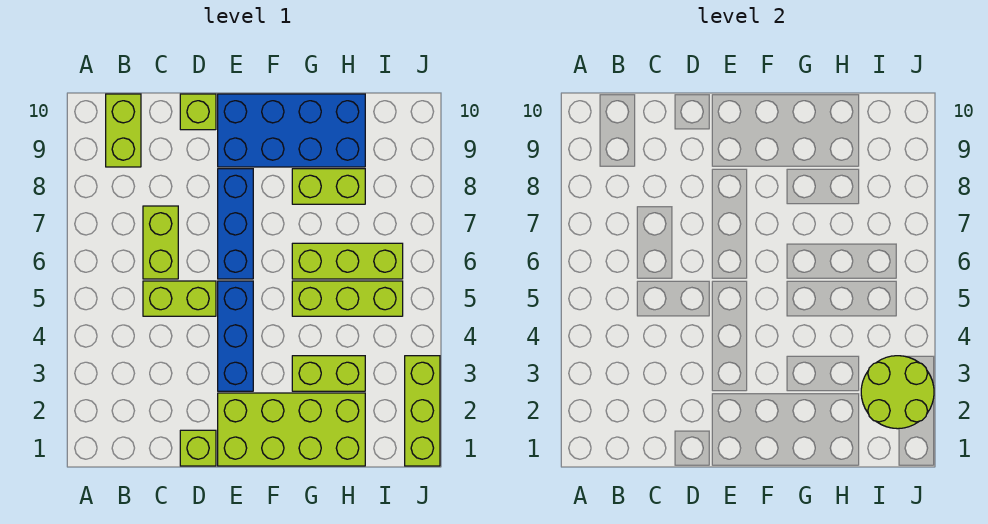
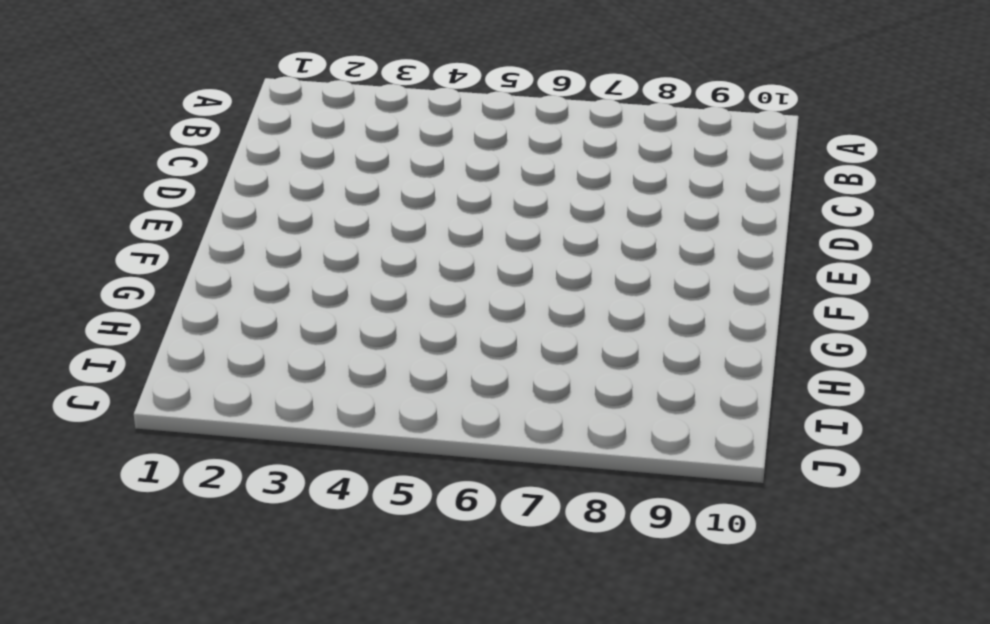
none -> lime brick B9:B10 level 1
none -> lime brick C5:D5 level 1
none -> lime brick C6:C7 level 1

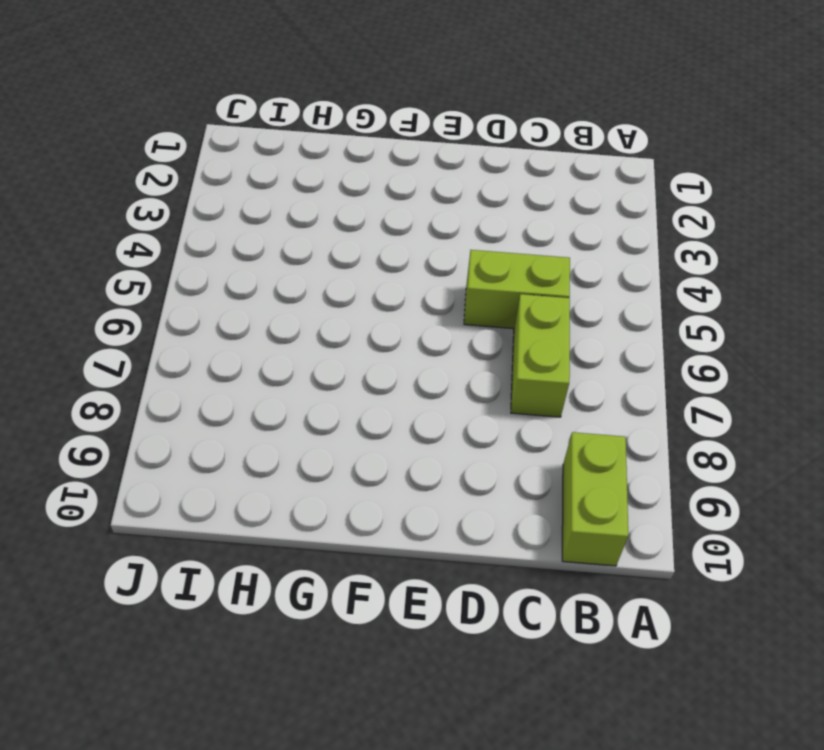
none -> lime brick D1 level 1
none -> lime brick D10 level 1
none -> lime brick E1:H2 level 1

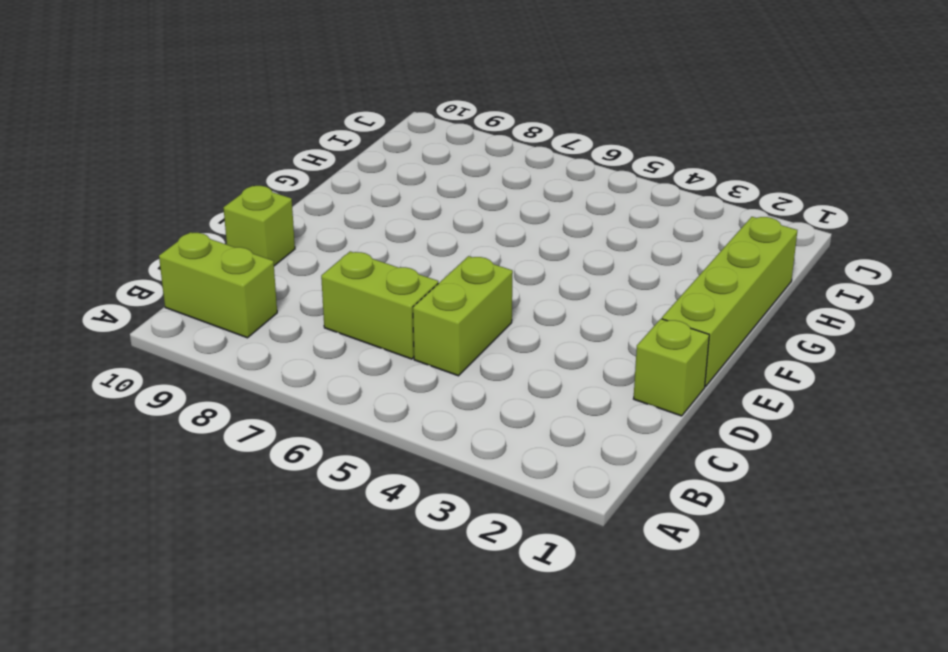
lime brick E1:H1 level 1 -> lime brick E1:H2 level 1
none -> blue brick E3:E5 level 1
none -> blue brick E6:E8 level 1
none -> blue brick E9:H10 level 1

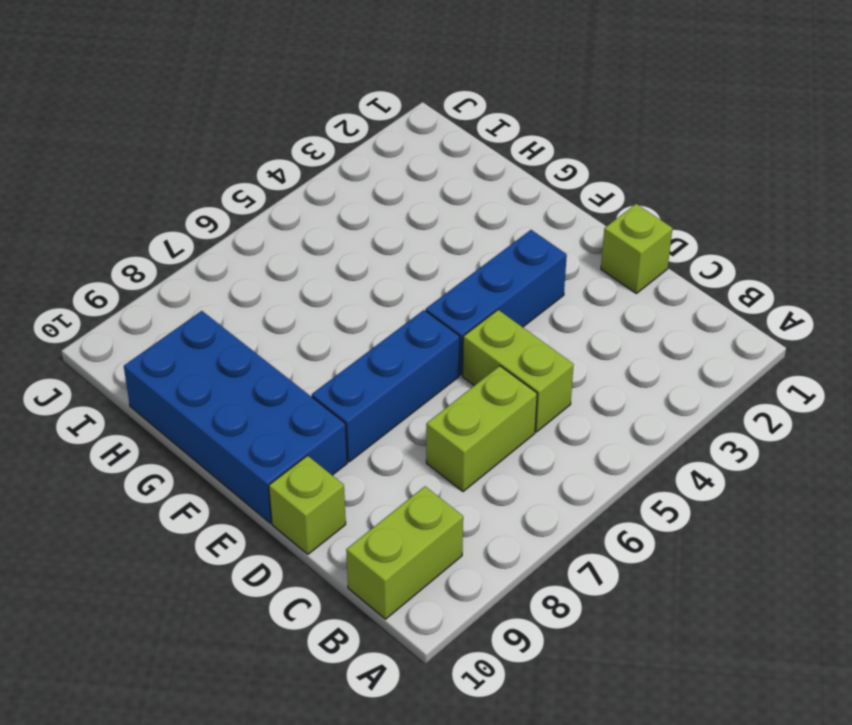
none -> lime brick E1:H2 level 1
none -> lime brick G3:H3 level 1
none -> lime brick G5:I5 level 1

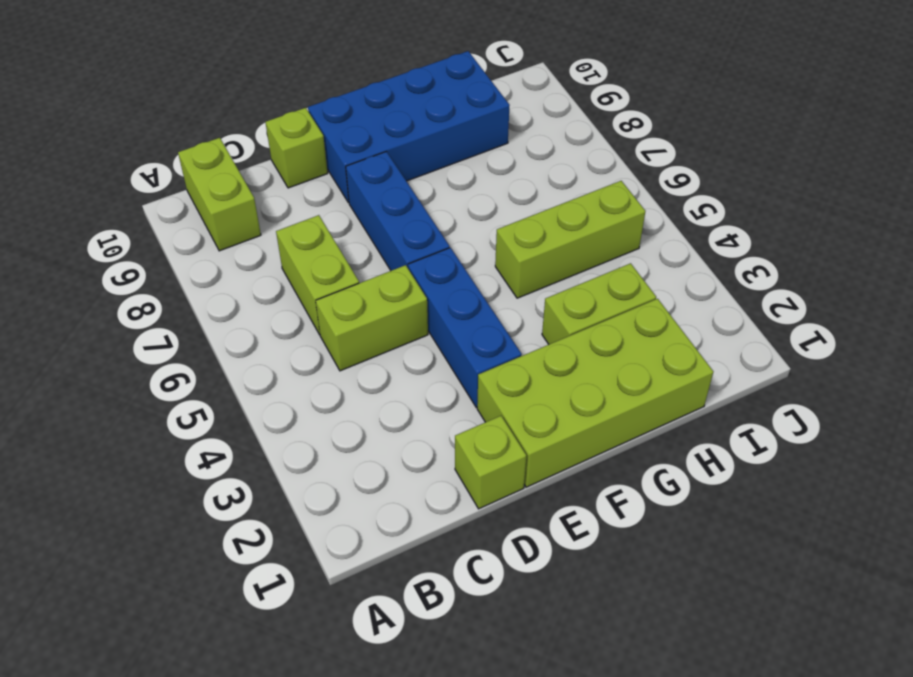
none -> lime brick G6:I6 level 1
none -> lime brick G8:H8 level 1
none -> lime brick J1:J3 level 1

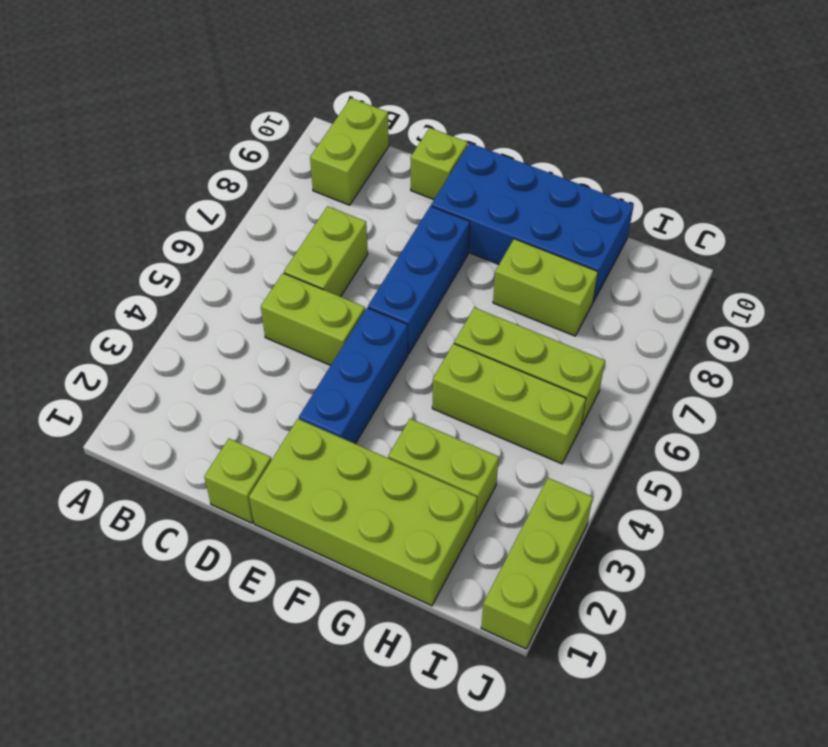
none -> lime round brick I2:J3 level 2

